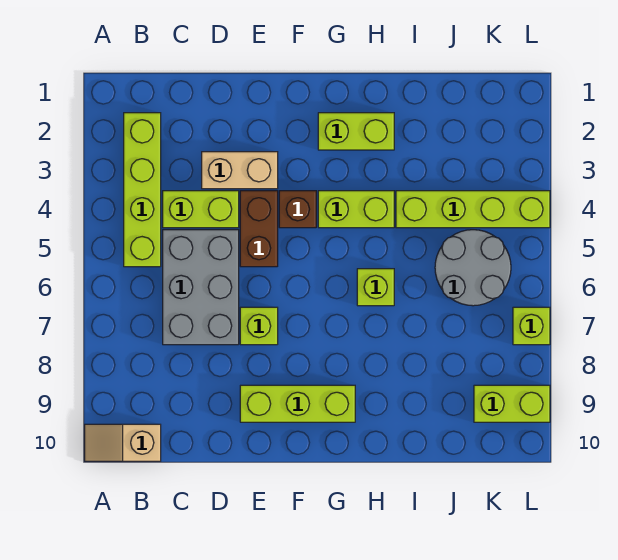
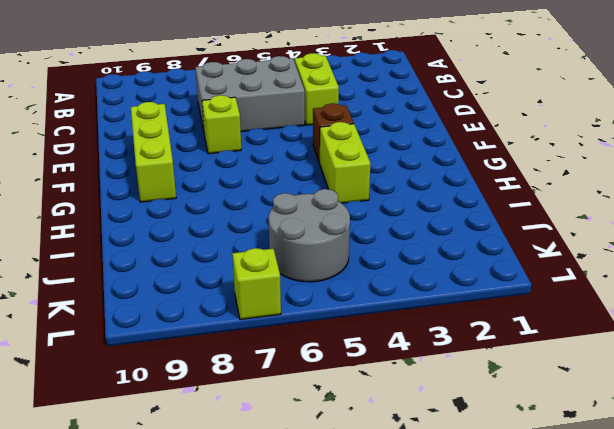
none -> tan slope A10:B10 level 1 top B
none -> lime brick B2:B5 level 1
none -> tan brick D3:E3 level 1

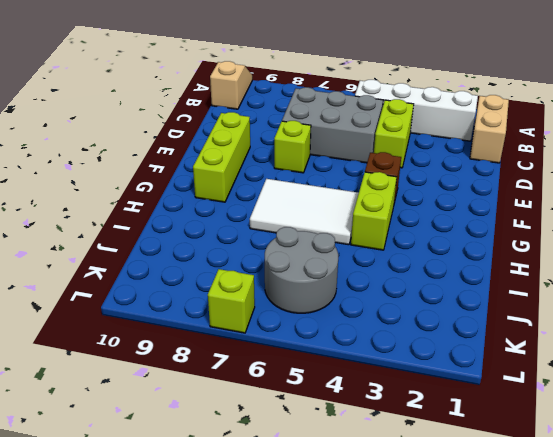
tan brick B1:C1 level 1 -> tan brick D3:E3 level 1
white brick B2:B5 level 1 -> lime brick B2:B5 level 1
white tile G5:H7 level 1 -> lime brick H6 level 1
none -> brown brick E4:E5 level 1
none -> lime brick G2:H2 level 1
none -> lime brick I4:L4 level 1

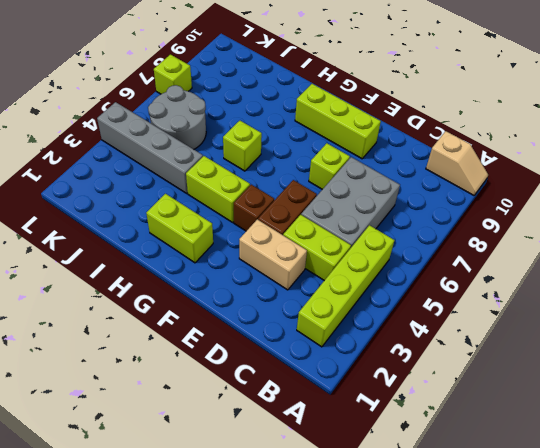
grey brick I4:L4 level 1 -> lime brick I4:L4 level 1
none -> lime brick K9:L9 level 1

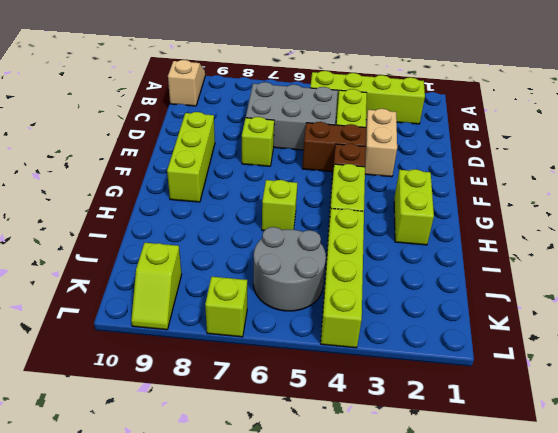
lime slope K9:L9 level 1 top K -> lime brick K9:L9 level 1

